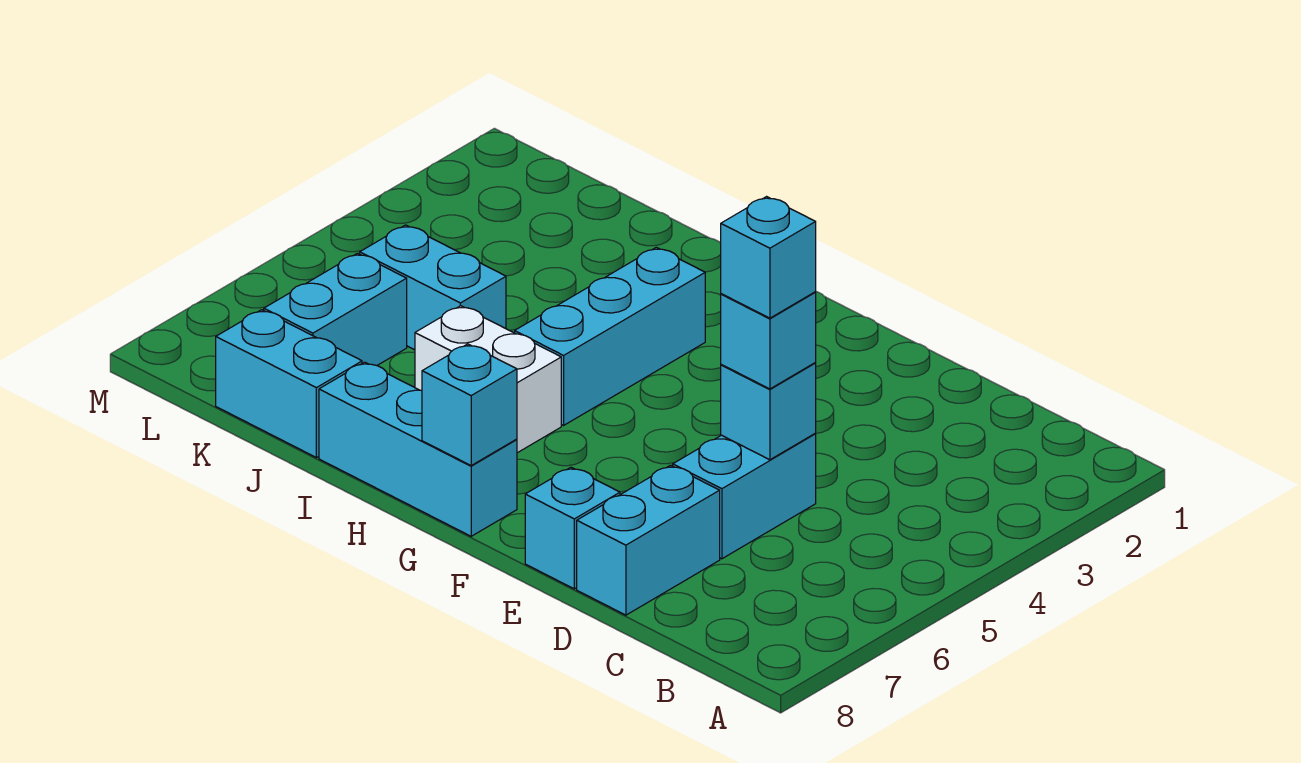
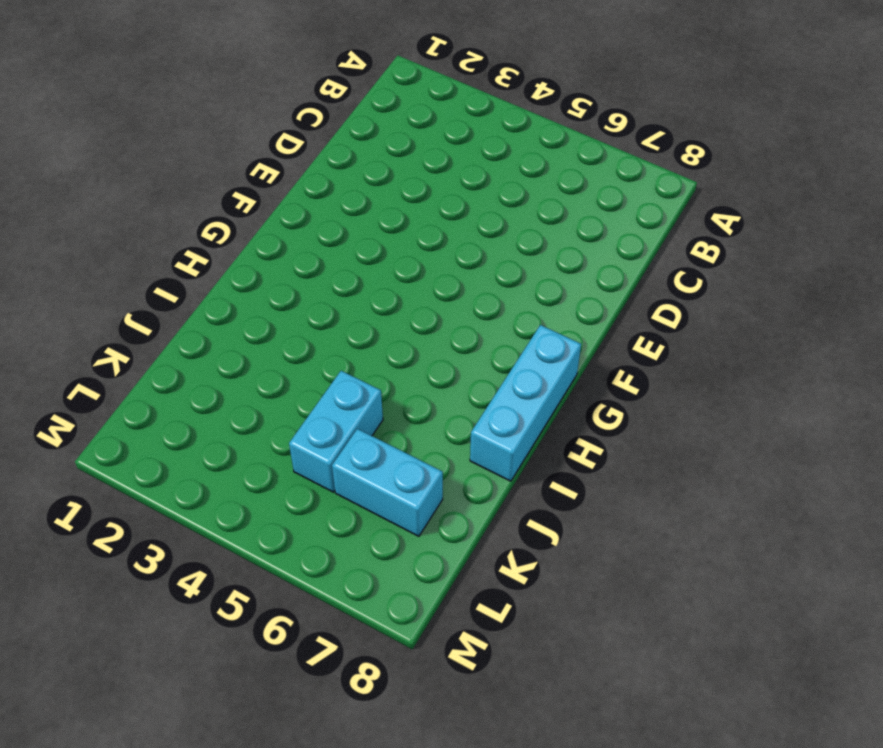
none -> cyan brick D5:D6 level 1
none -> cyan brick D7:D8 level 1
none -> cyan brick E8 level 1

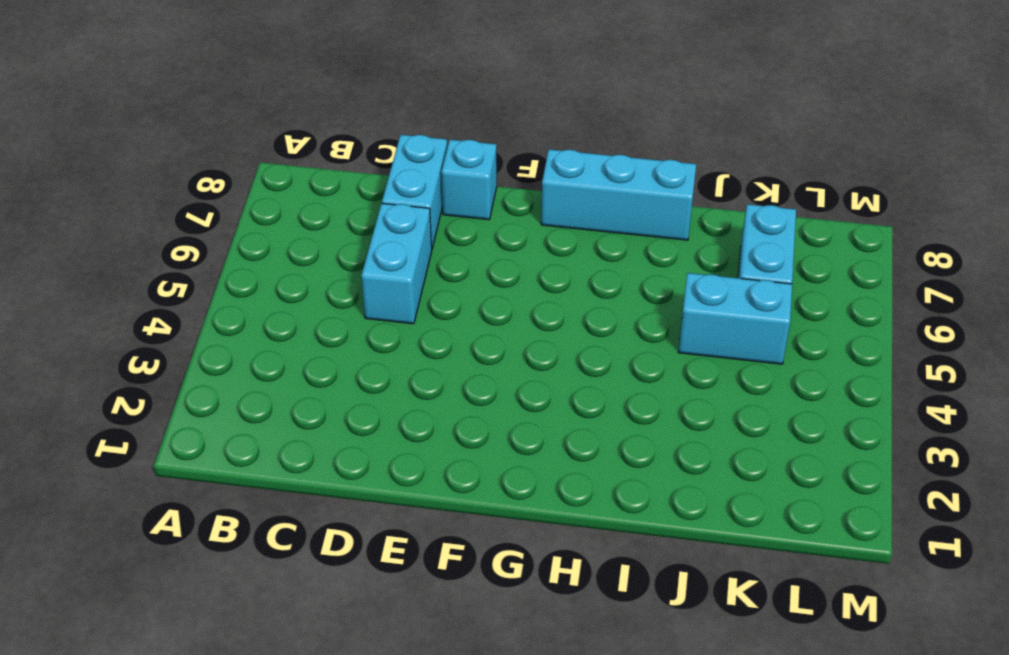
none -> cyan brick H3:H5 level 1
none -> white brick H6:I6 level 1
none -> cyan brick J8:K8 level 1

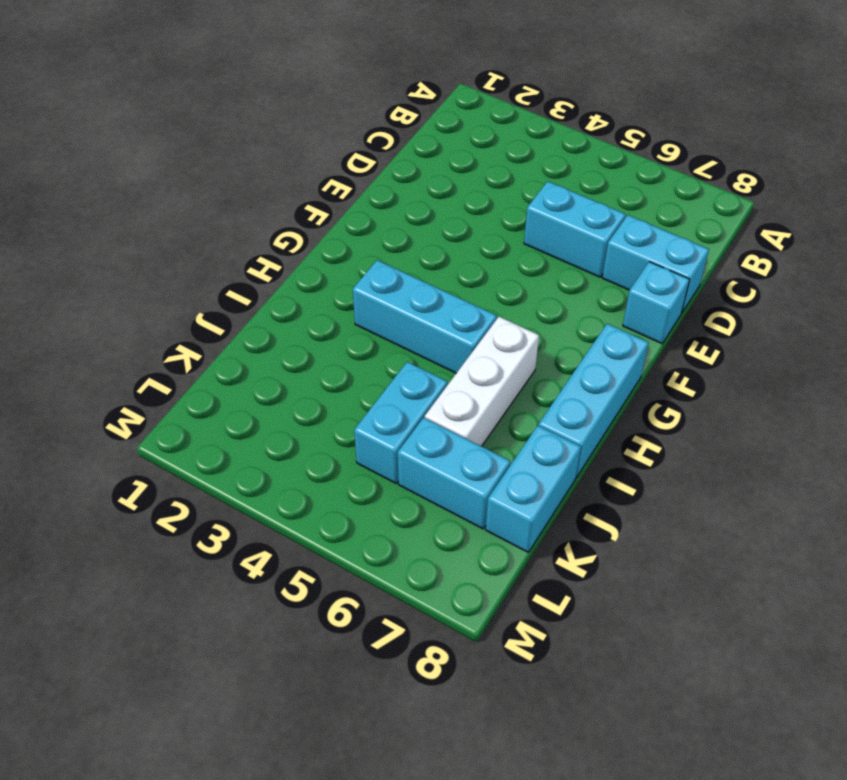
white brick H6:J6 level 1 -> white brick H6:I6 level 1
none -> cyan brick D5 level 2
none -> cyan brick G8 level 2
none -> cyan brick D5 level 3

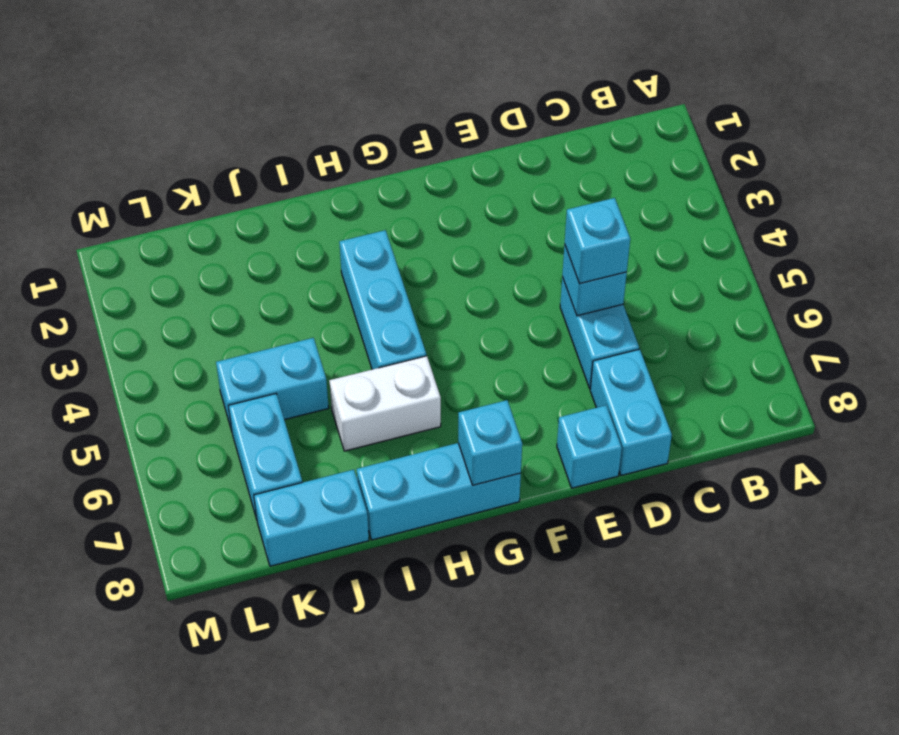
none -> cyan brick D5 level 4

